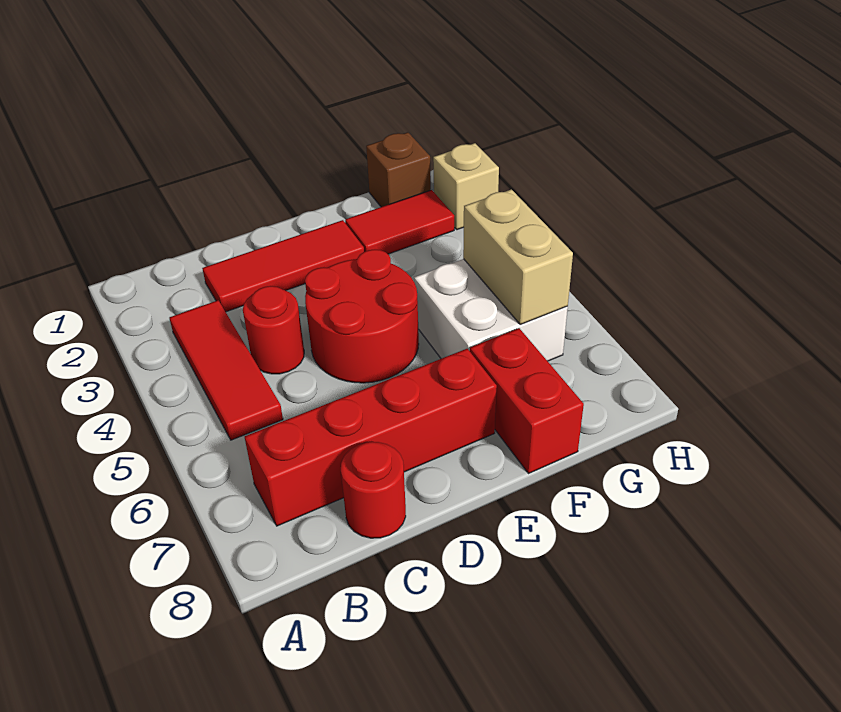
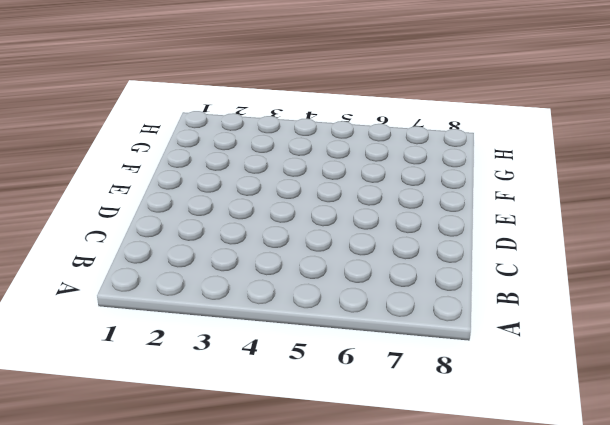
none -> red tile B3:B5 level 1
none -> red brick B7:E7 level 1
none -> red tile C2:E2 level 1

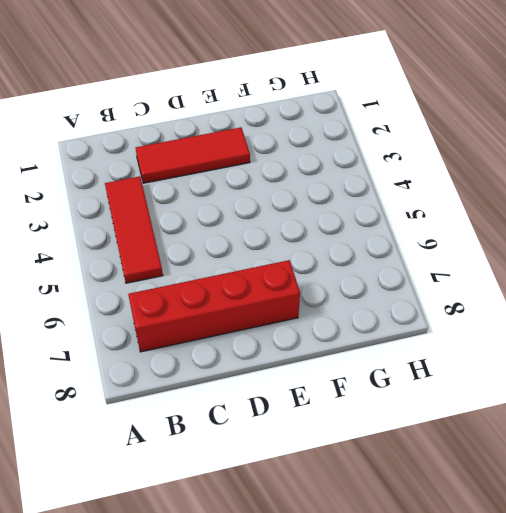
none -> red round brick C4 level 1
none -> red round brick C8 level 1
none -> red round brick D4:E5 level 1

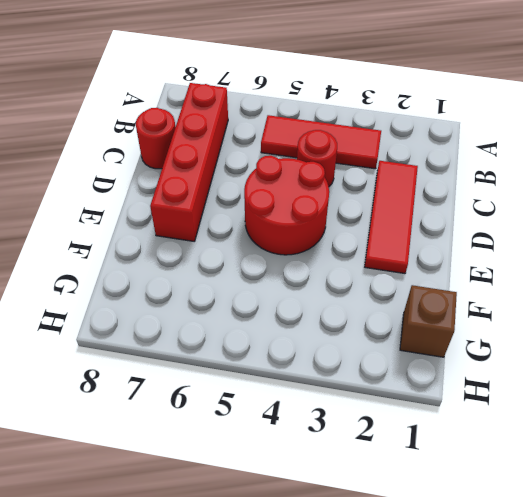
none -> red tile F2:G2 level 1
none -> white brick F5:G6 level 1
none -> red brick F7:F8 level 1

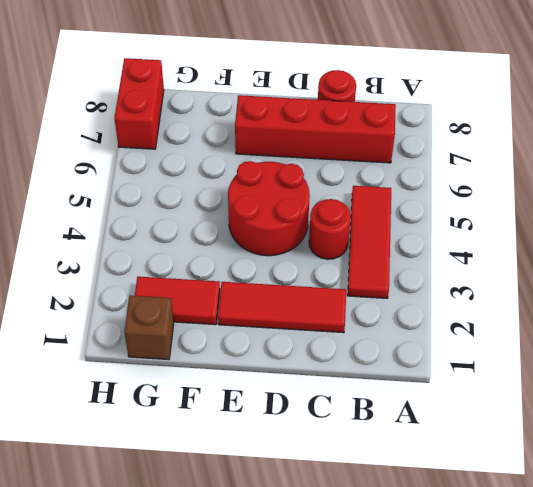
red brick H7:H8 level 1 -> red brick F7:F8 level 1
none -> white brick F5:G6 level 1
none -> tan brick H2 level 1
none -> tan brick G5:G6 level 2

